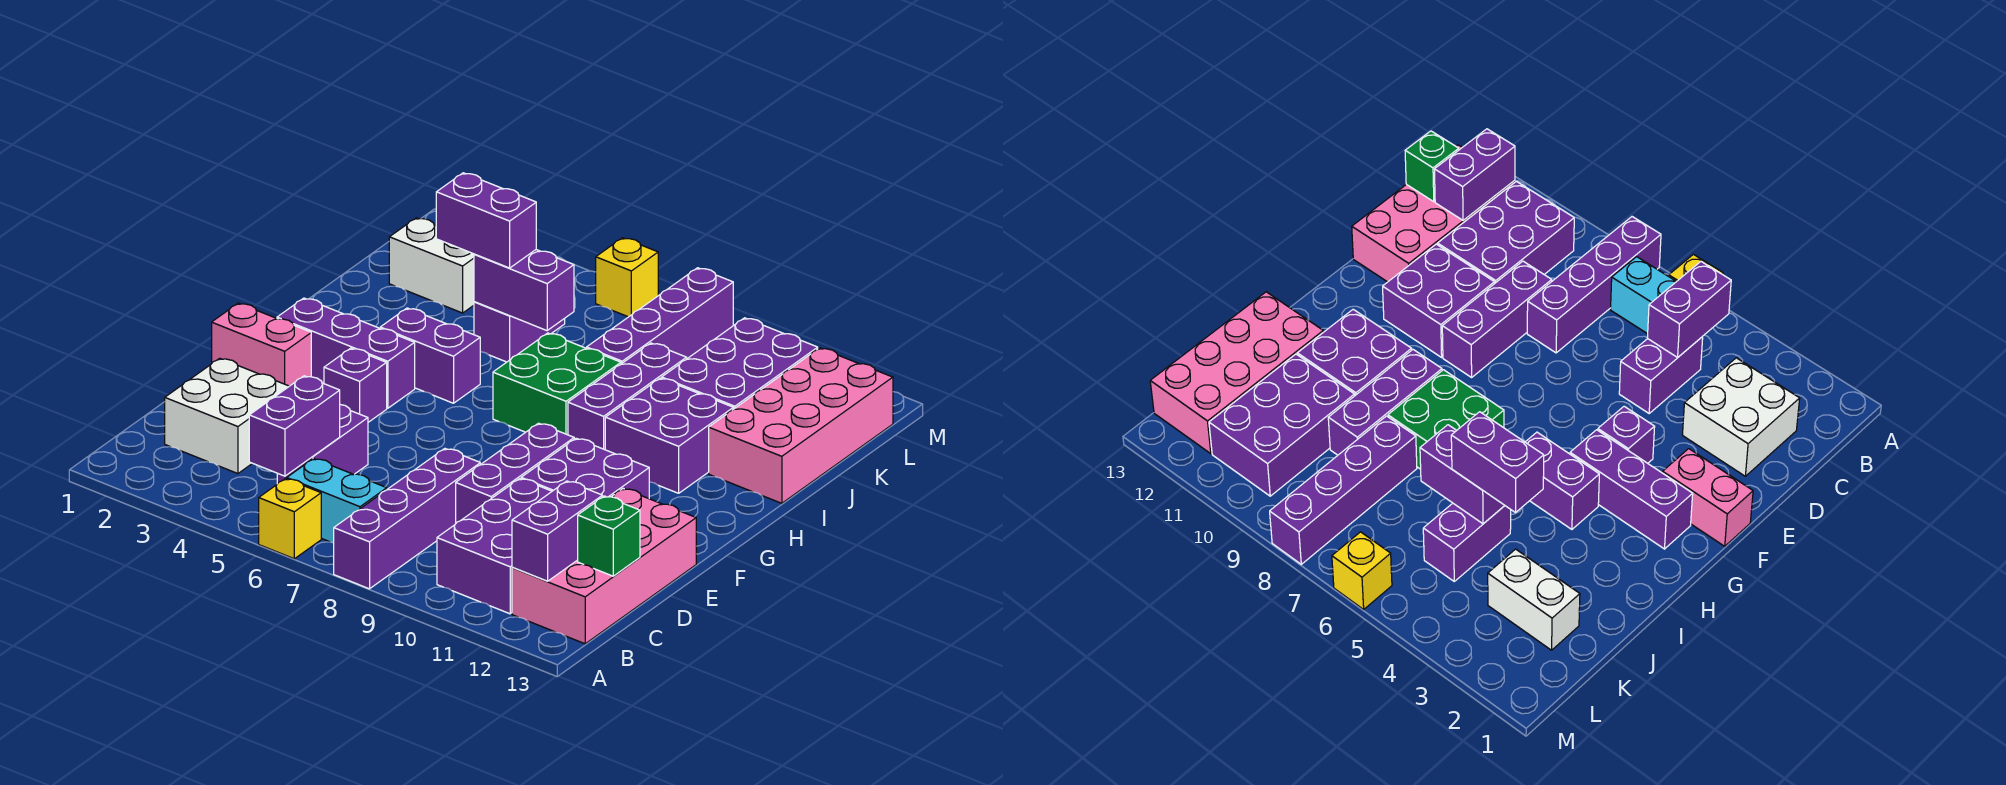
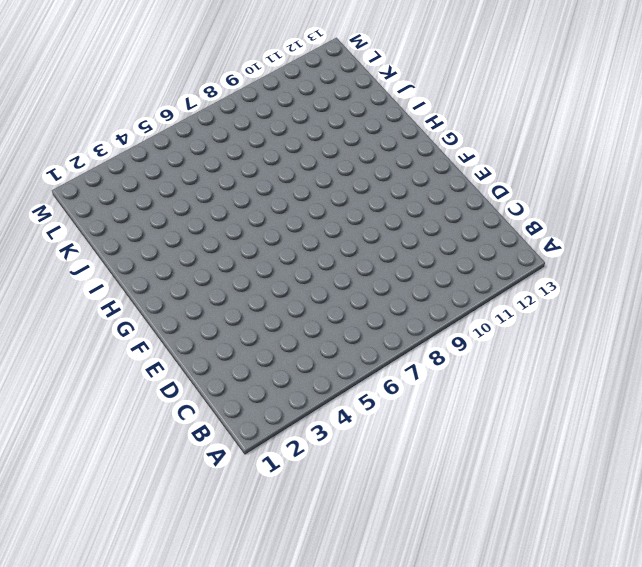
none -> yellow brick A6 level 1
none -> purple brick A8:D8 level 1
none -> cyan brick B6:B7 level 1

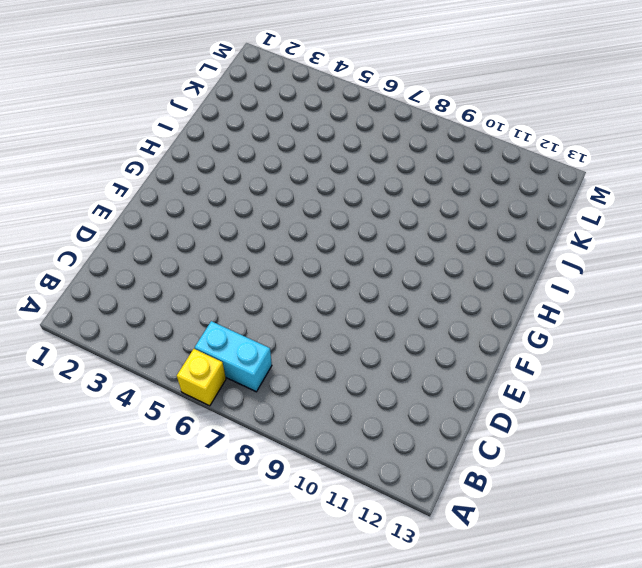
none -> purple brick A8:D8 level 1
none -> purple brick B10:D11 level 1
none -> pink brick B12:E13 level 1

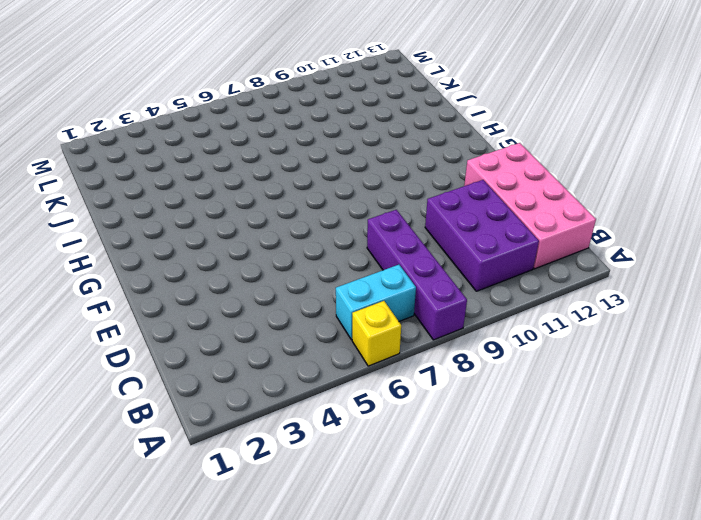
none -> white brick C2:D3 level 1
none -> purple brick C5:D5 level 1
none -> purple brick D9:F9 level 1

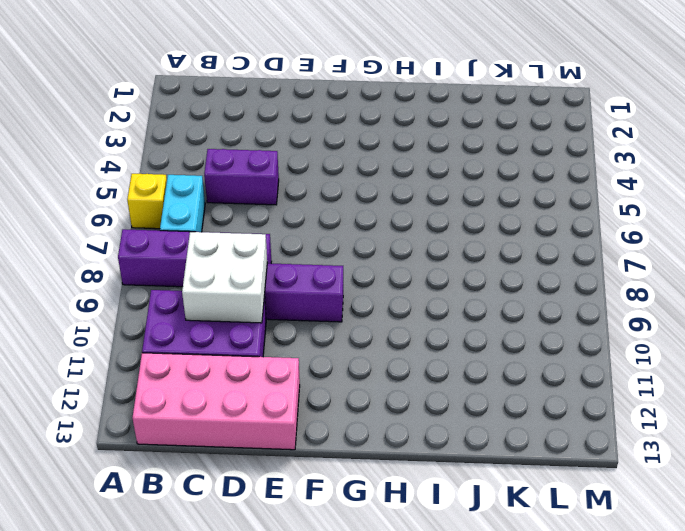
white brick C9:D10 level 2 -> white brick C2:D3 level 1
none -> purple brick E10:F11 level 1
none -> pink brick F1:F2 level 1
none -> purple brick F4 level 1

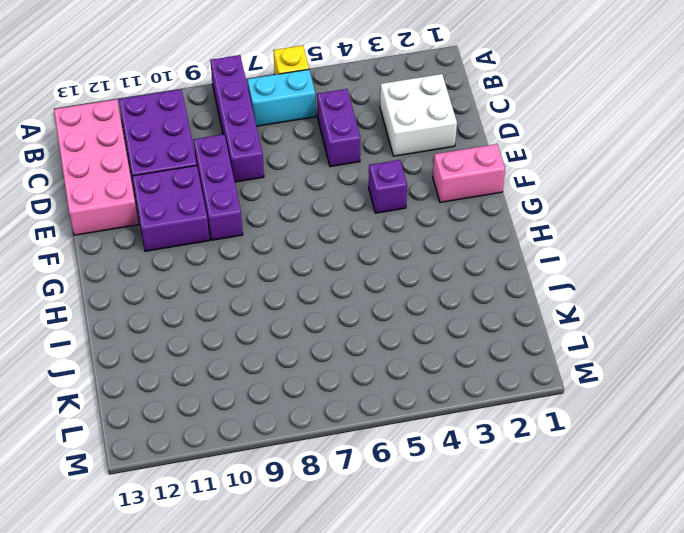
none -> purple brick G2:G4 level 1
none -> purple brick H4:H5 level 1
none -> green brick H7:I8 level 1

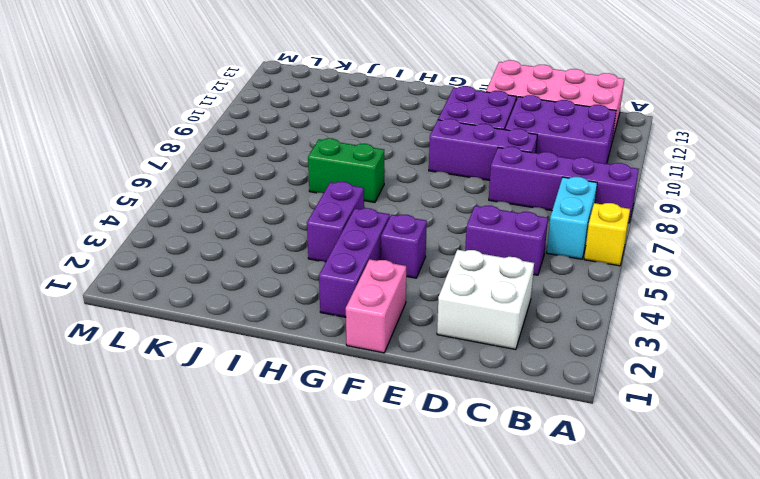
green brick H7:I7 level 1 -> green brick H7:I8 level 1
none -> purple brick H9:J9 level 1
none -> purple brick H10:I11 level 1
none -> pink brick I12:L13 level 1

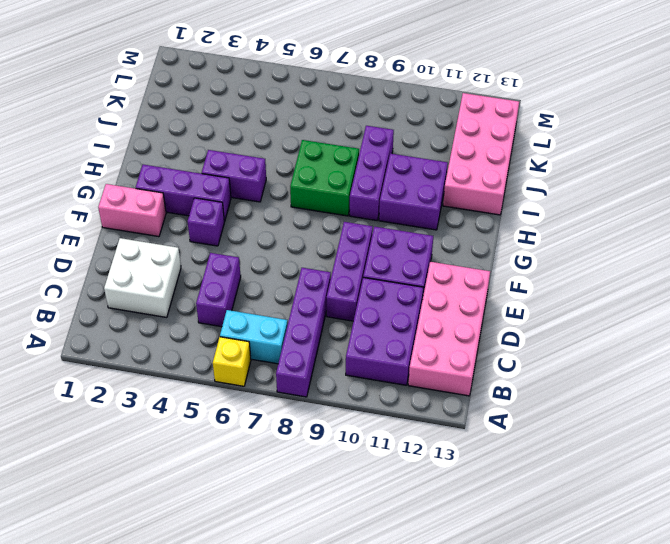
none -> purple brick J5:K5 level 1
none -> purple brick J8:M8 level 1
none -> purple brick J10:L11 level 1

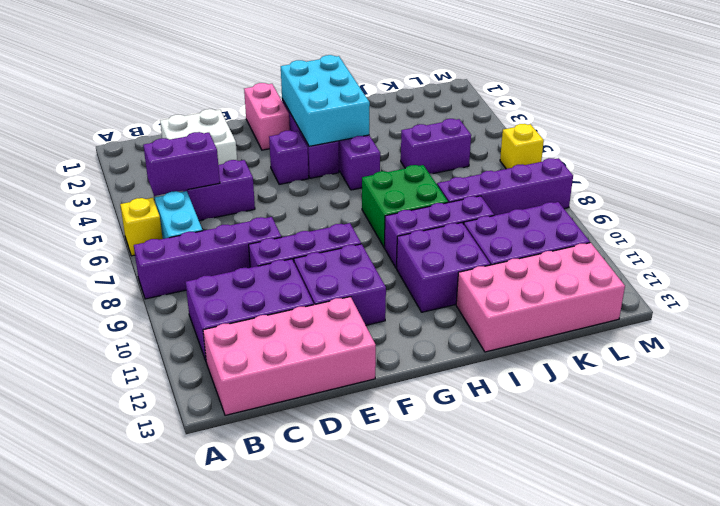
cyan brick G2:H4 level 2 -> none
none -> white brick K2:K3 level 1
none -> purple brick B12:C12 level 2
none -> green brick C13 level 2

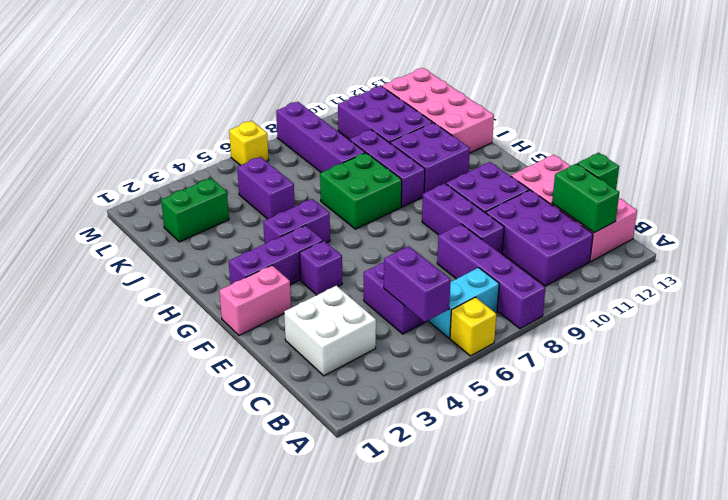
green brick B12:C12 level 2 -> purple brick B12:C12 level 2
green brick K2:K3 level 1 -> white brick K2:K3 level 1
none -> purple brick J5:J6 level 2
none -> purple brick J4:J5 level 3

